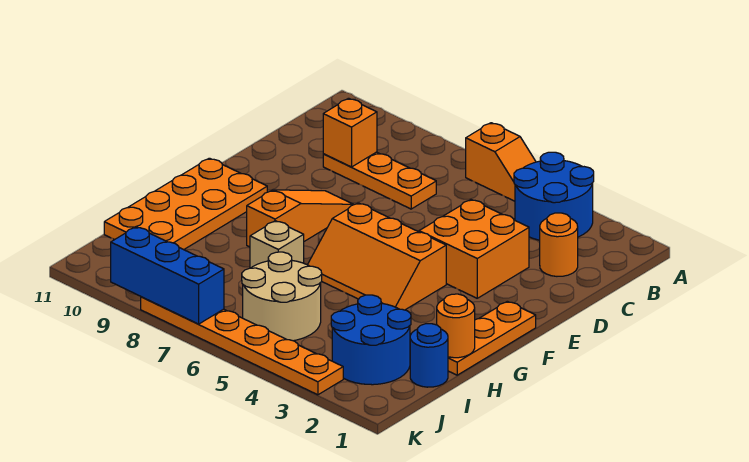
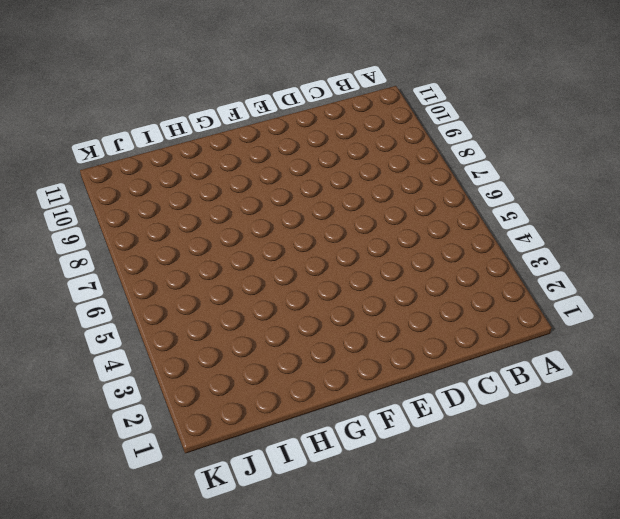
none -> blue round brick A3:B4 level 1
none -> orange slope A5:A6 level 1 top 6
none -> orange round brick C2 level 1

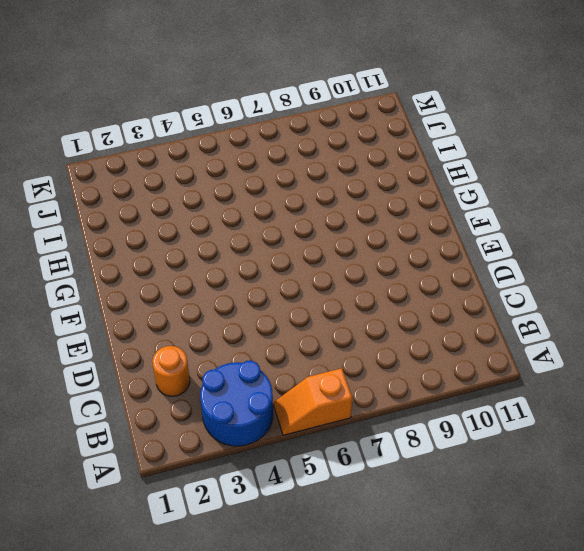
none -> orange plate C7:C9 level 1
none -> orange brick D3:E4 level 1
none -> orange slope E8:G8 level 1 top G

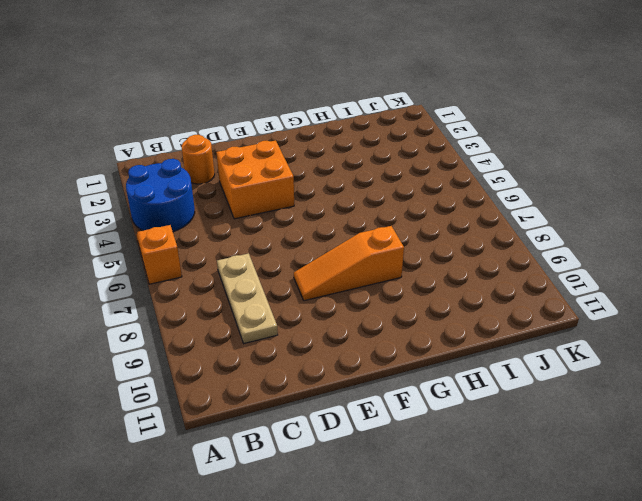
tan plate C7:C9 level 1 -> orange plate C7:C9 level 1
none -> orange plate F1:H1 level 1
none -> orange slope F4:G6 level 1 top F
none -> orange plate F10:I11 level 1

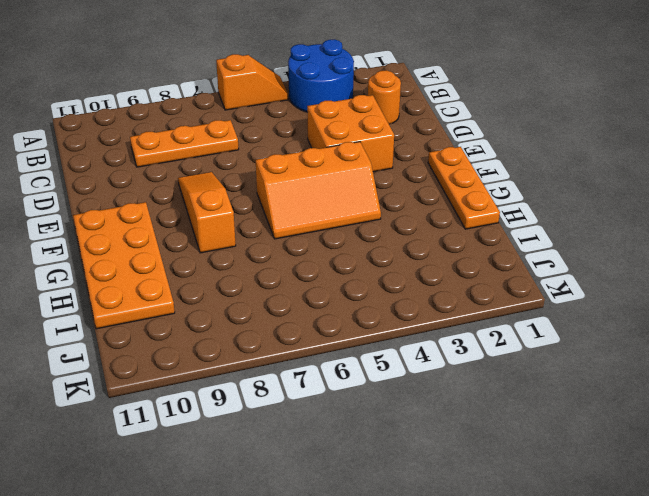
none -> tan brick H7 level 1
none -> blue round brick I1 level 1
none -> blue round brick I2:J3 level 1

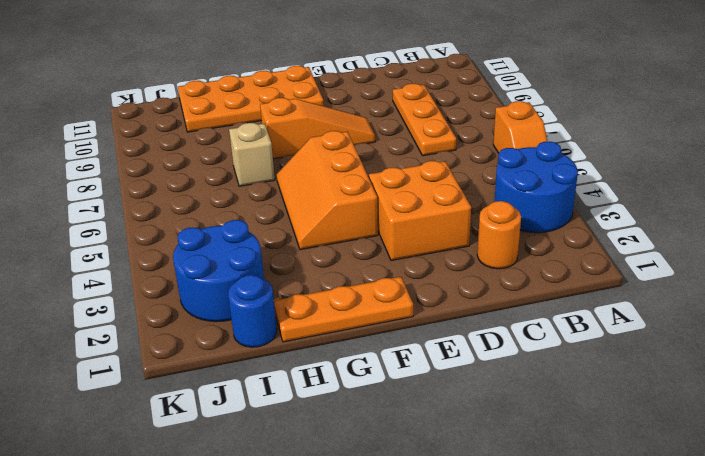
none -> tan round brick I5:J6 level 1
none -> orange plate K3:K8 level 1
none -> orange brick C9 level 2

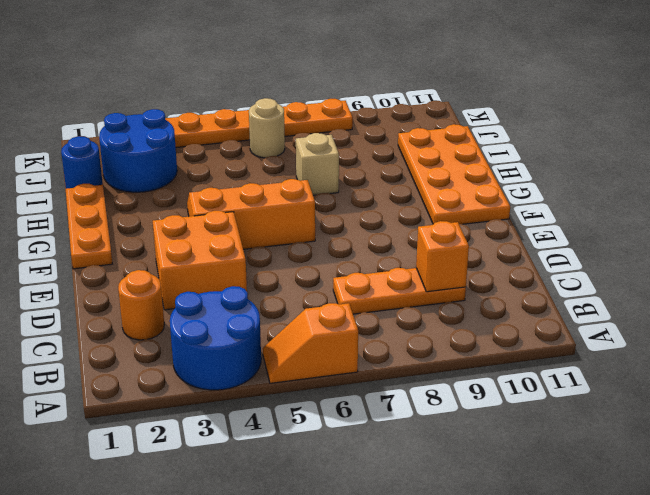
tan round brick J6 level 1 -> tan round brick I5:J6 level 1
none -> orange slope E8:G8 level 1 top G
none -> orange round brick H1 level 2
none -> blue brick K7:K9 level 2

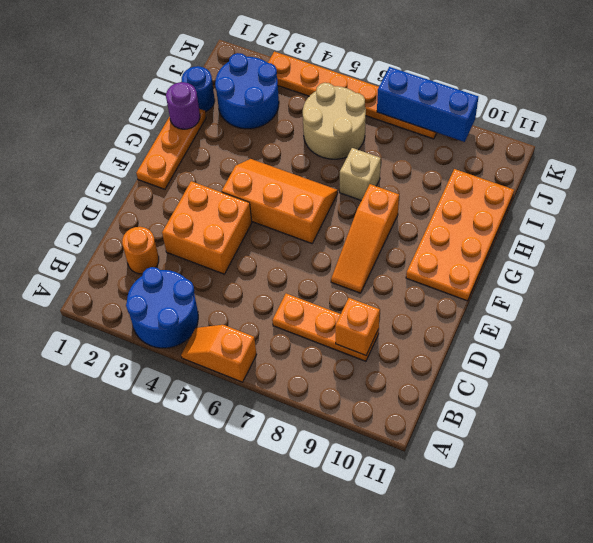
purple round brick H1 level 2 -> orange round brick H1 level 2

